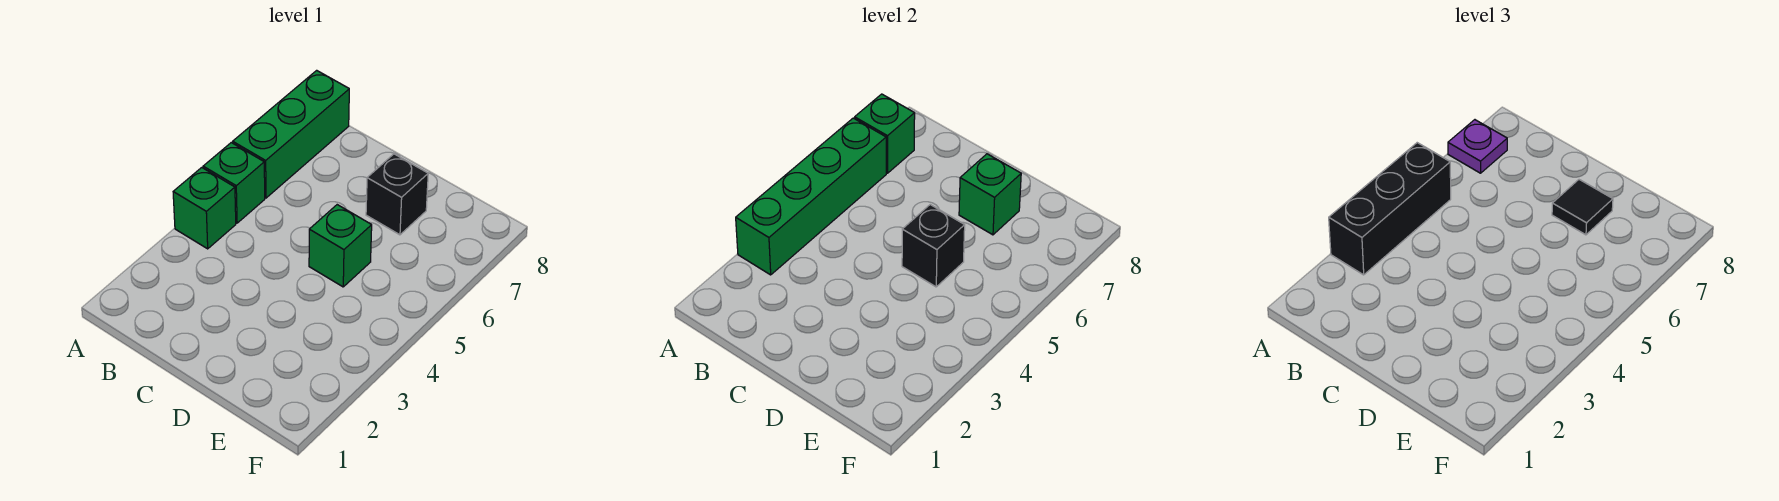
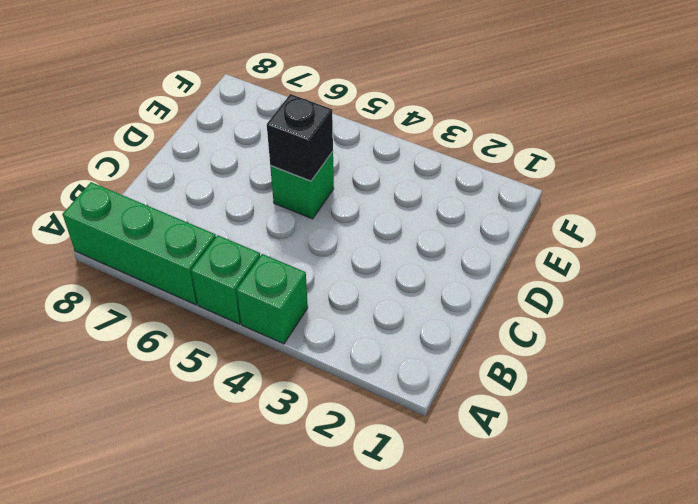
none -> black brick D7 level 1
none -> green brick A3:A6 level 2
none -> green brick A7 level 2

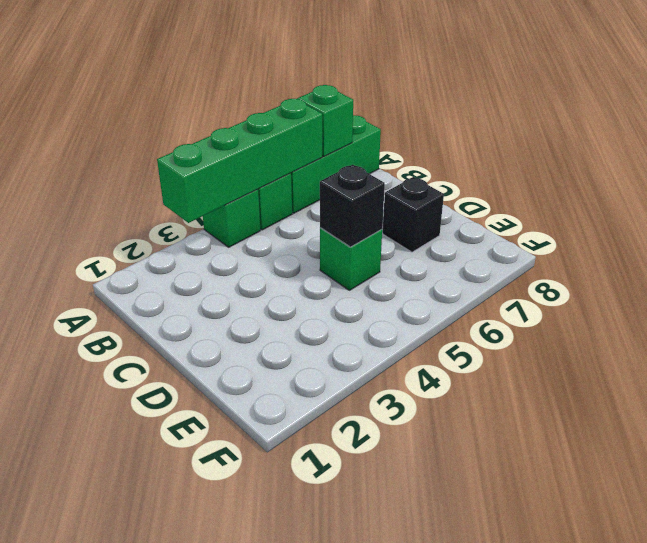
none -> green brick D7 level 2
none -> black brick A3:A5 level 3
none -> purple plate A7 level 3

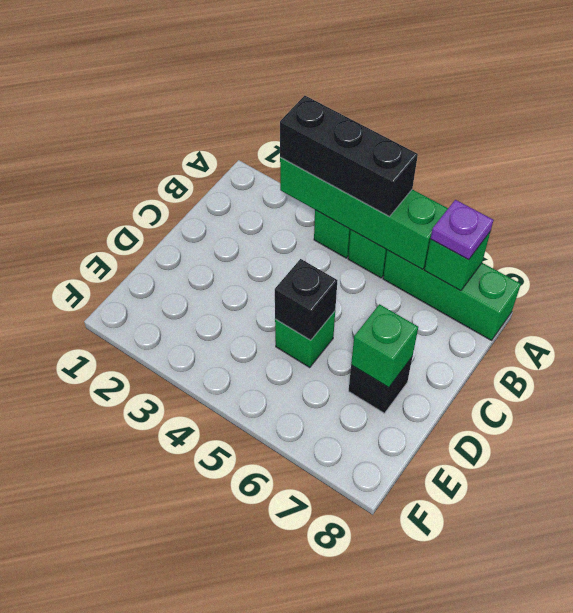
none -> black tile D7 level 3

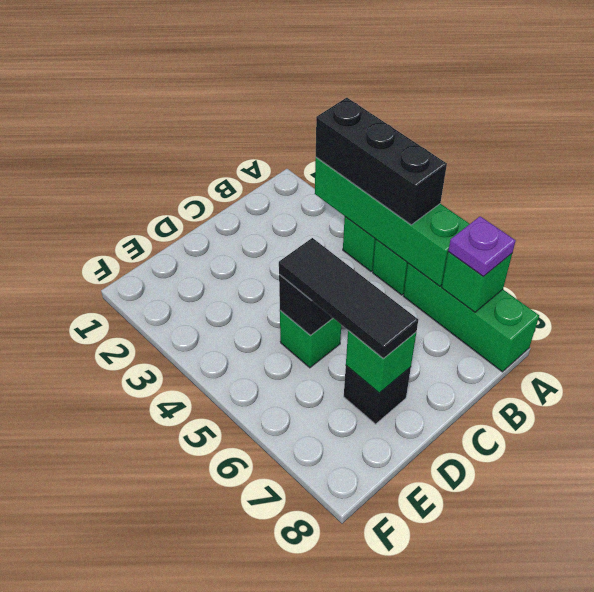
black tile D5:D7 level 3 -> black tile D7 level 3

